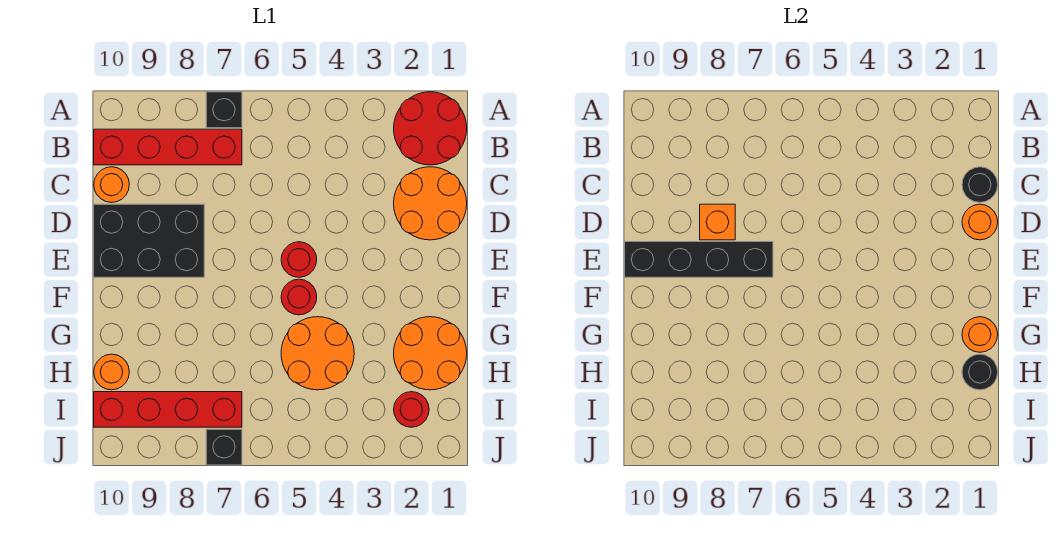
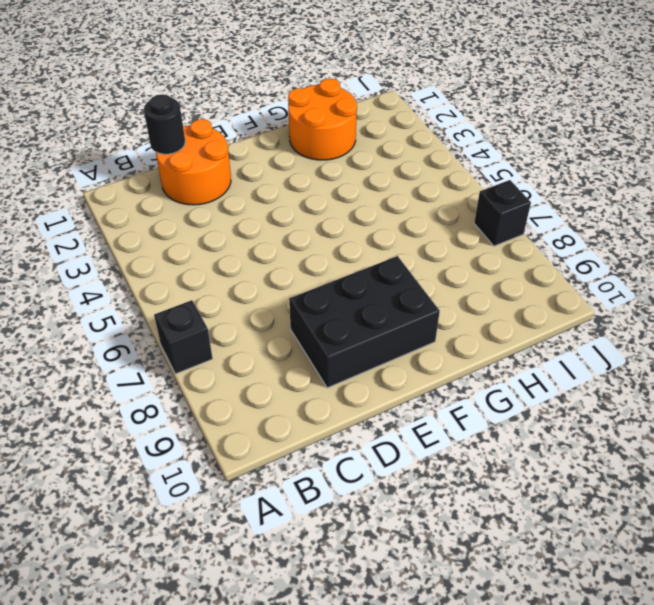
black brick D8:F9 level 1 -> black brick D8:E10 level 1
none -> red round brick A1:B2 level 1
none -> red brick B7:B10 level 1
none -> orange round brick C10 level 1

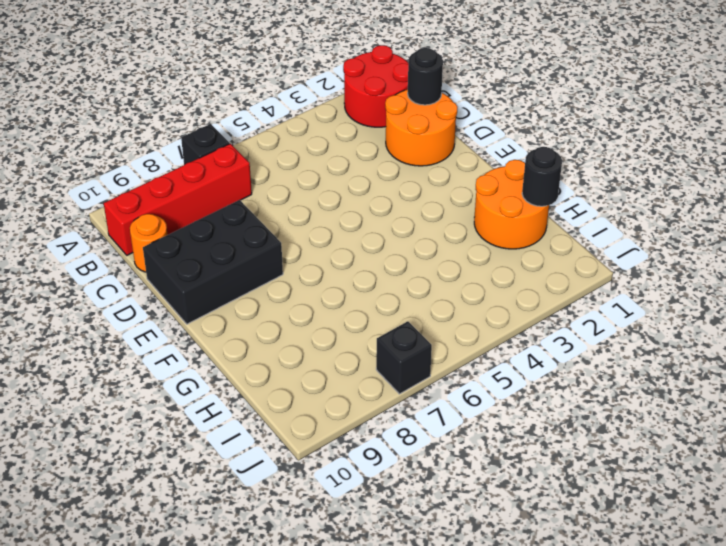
none -> red round brick E5 level 1
none -> red round brick F5 level 1
none -> orange round brick G4:H5 level 1

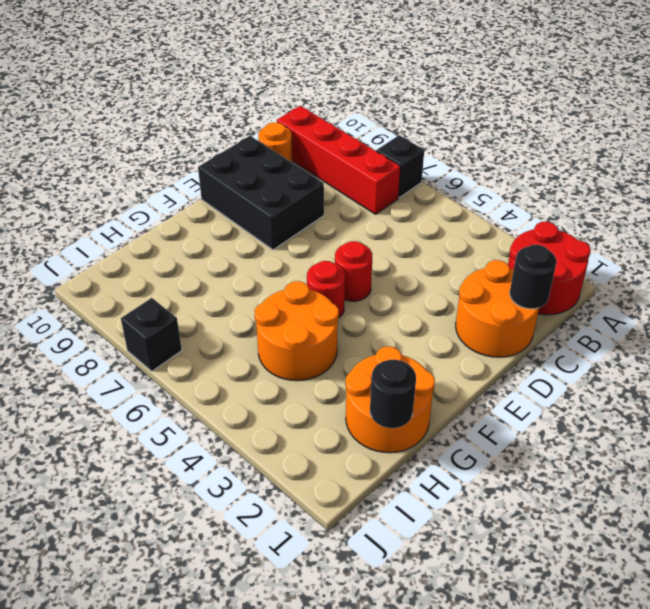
none -> orange round brick H10 level 1
none -> red round brick I2 level 1
none -> red brick I7:I10 level 1

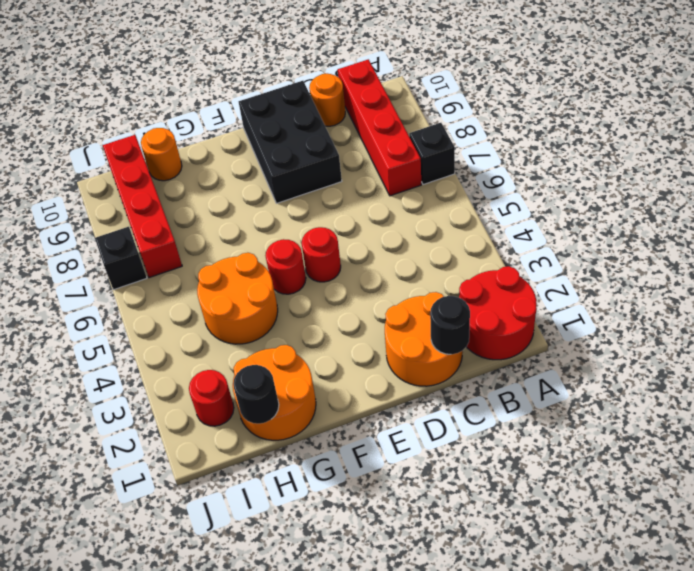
none -> orange round brick D1 level 2
none -> orange brick D8 level 2
none -> black brick E7:E10 level 2

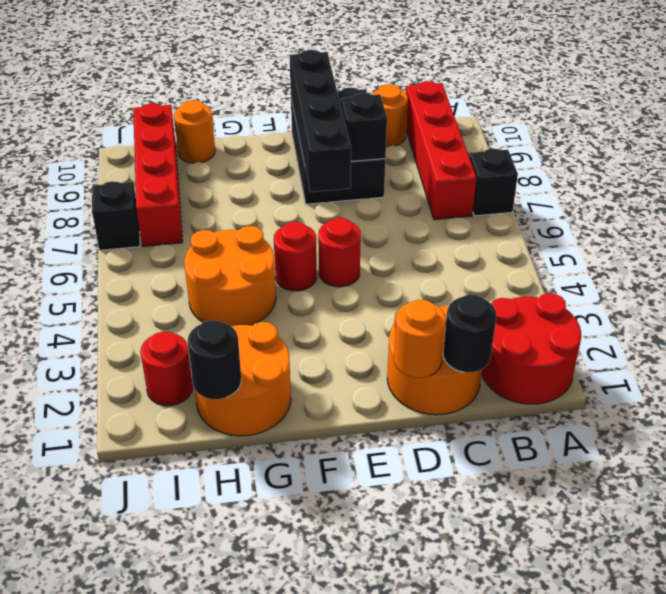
black brick D8 level 2 -> orange brick D8 level 2
none -> orange round brick G1 level 2

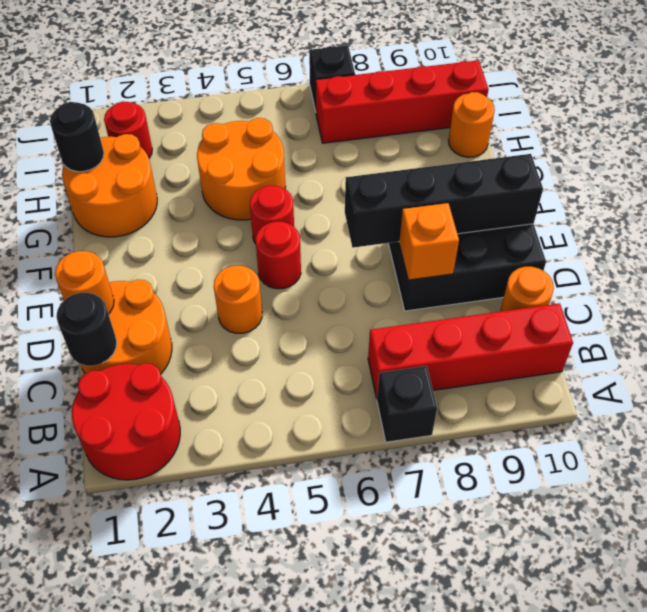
orange round brick D4 level 1 -> orange round brick G1 level 2

